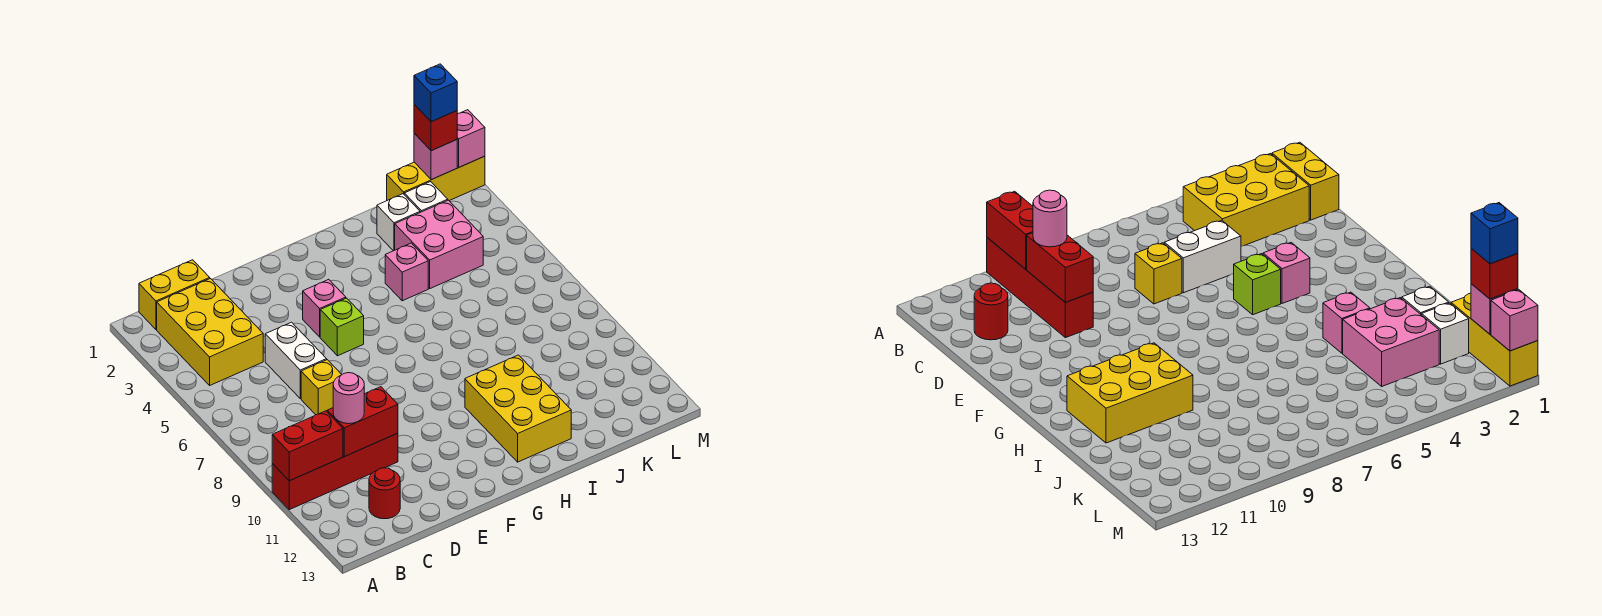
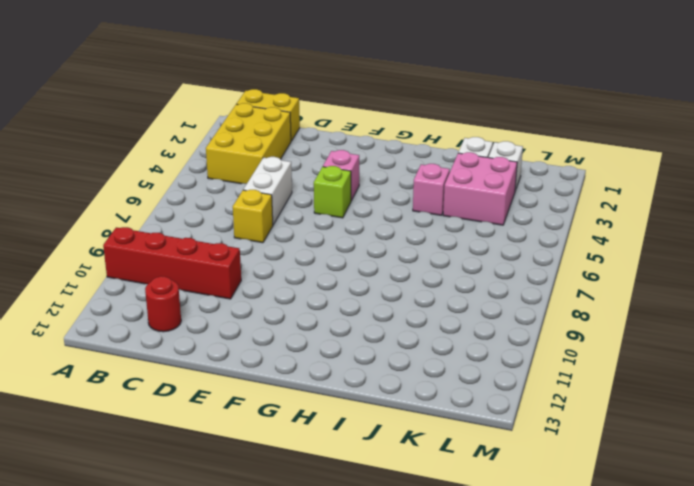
none -> yellow brick H10:I12 level 1
none -> yellow brick K1:M1 level 1
none -> red brick A10:B10 level 2

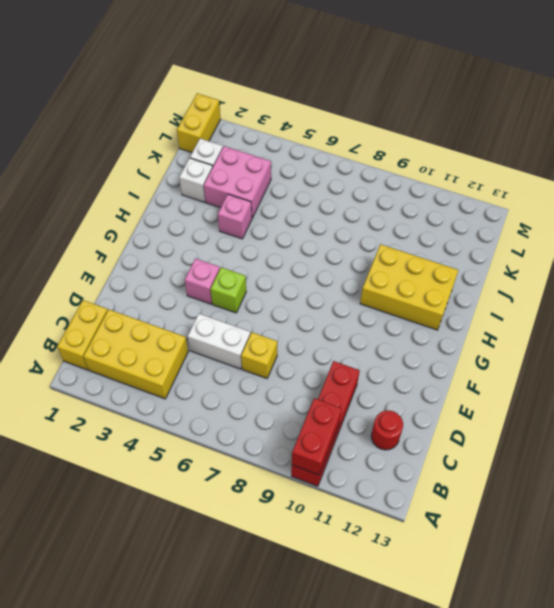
yellow brick L1:M1 level 1 -> yellow brick K1:M1 level 1
none -> red brick C10:D10 level 2
none -> pink brick L1 level 2
none -> pink brick M1 level 2

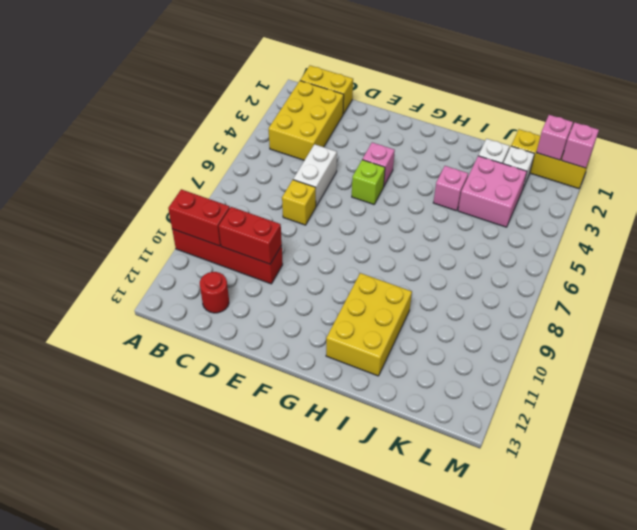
none -> pink round brick C10 level 3
none -> red brick L1 level 3
none -> blue brick L1 level 4

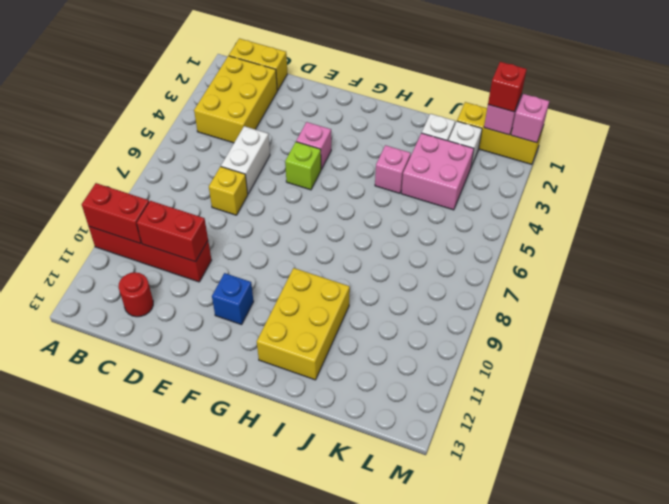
blue brick F11 level 1 -> blue brick L1 level 4
none -> pink round brick C10 level 3

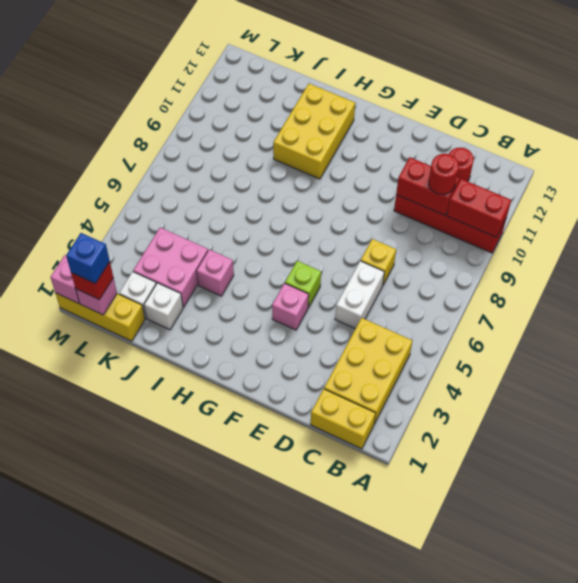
red round brick C10 level 3 -> pink round brick C10 level 3

